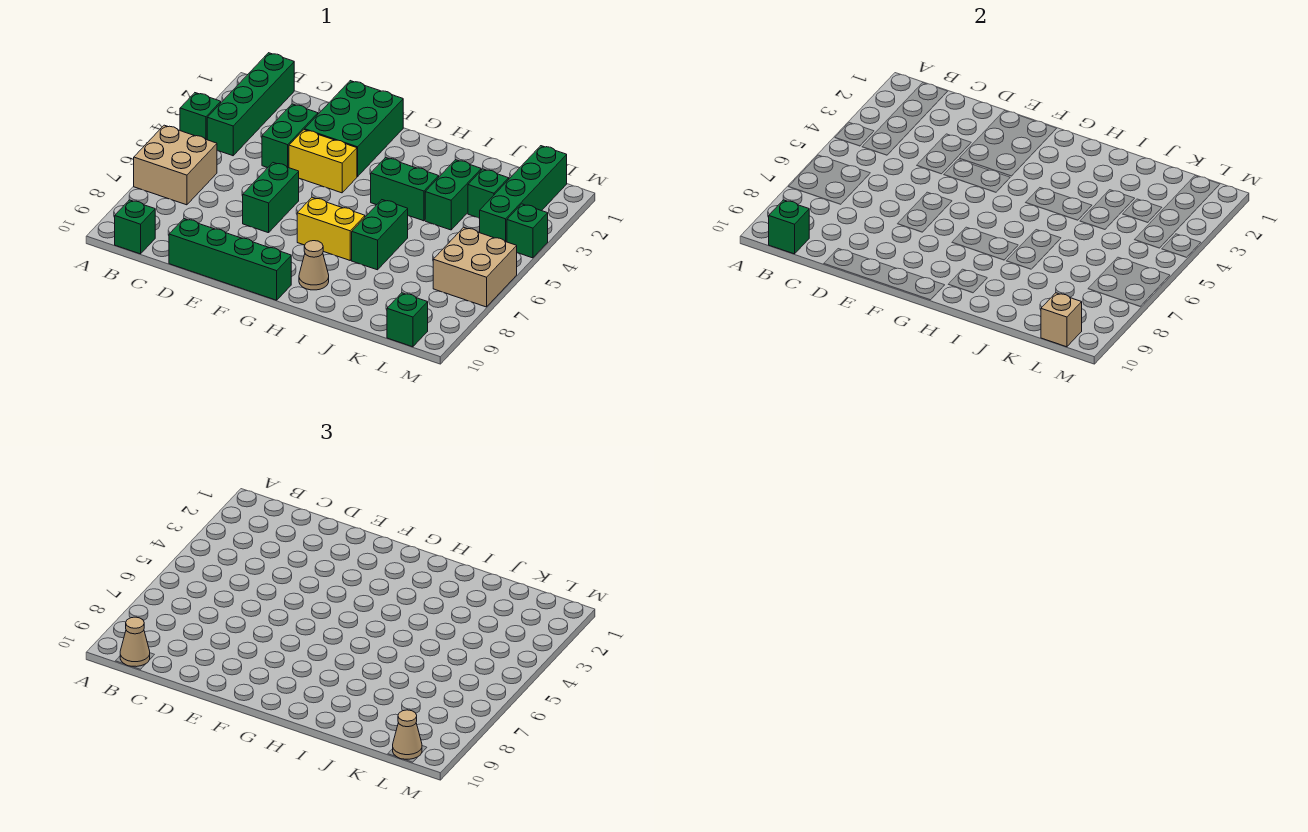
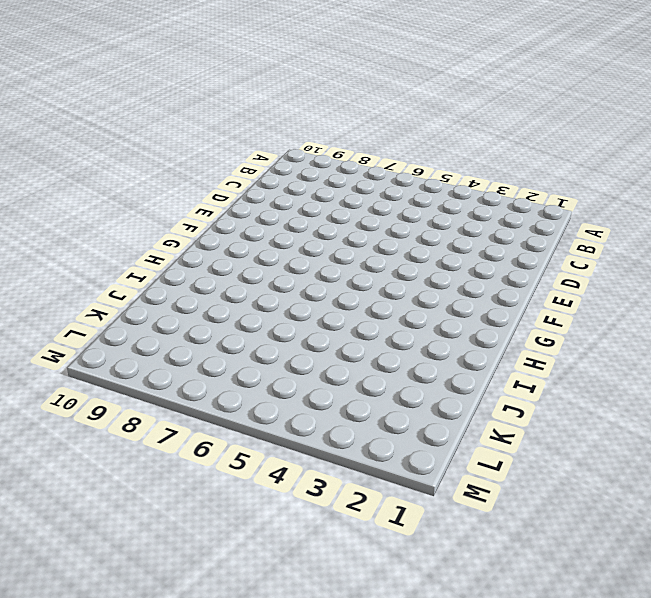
none -> green brick A4 level 1
none -> tan brick A6:B7 level 1
none -> green brick B1:B4 level 1

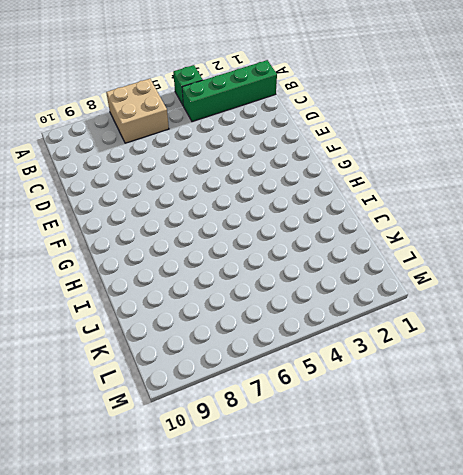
none -> green brick B10 level 1
none -> green brick D3:D4 level 1
none -> green brick D10:G10 level 1

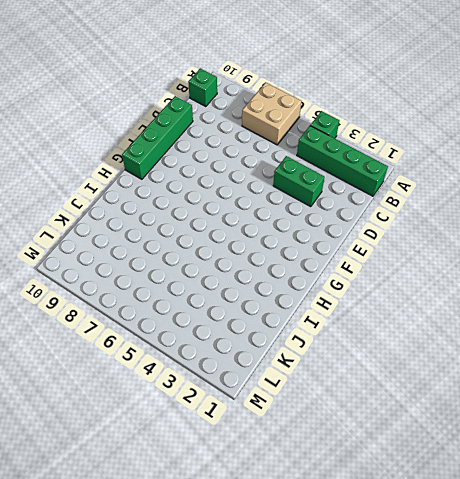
none -> green brick E1:F3 level 1
none -> yellow brick E4:F4 level 1
none -> green brick E6:E7 level 1

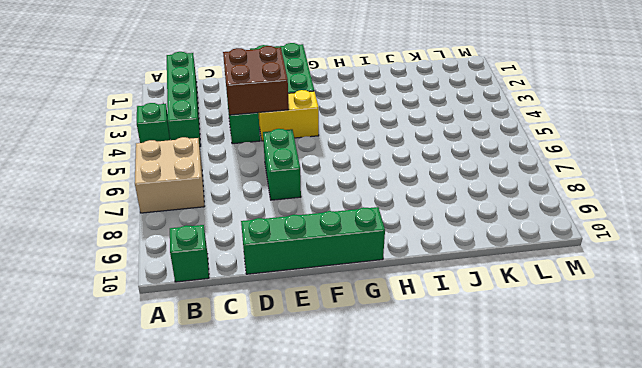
brown brick D3:E4 level 2 -> none
none -> yellow brick G7:H7 level 1
none -> green brick H4:I4 level 1
none -> tan cone H9 level 1

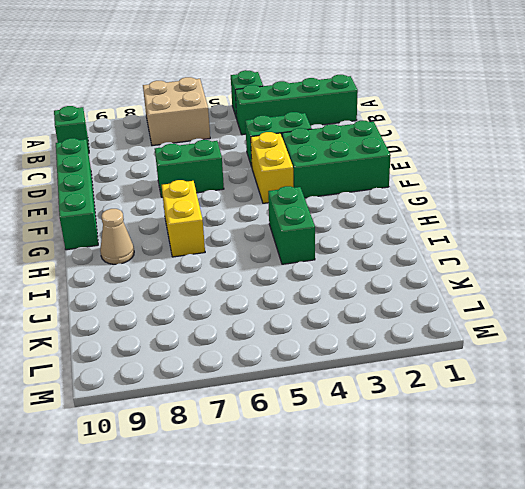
none -> green brick I6:I7 level 1
none -> green brick J3:J4 level 1
none -> green brick K3 level 1

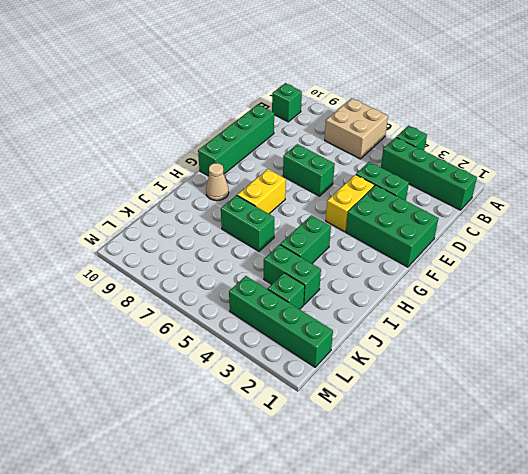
none -> tan brick L6:M7 level 1
none -> green brick L10 level 1
none -> green brick M4 level 1

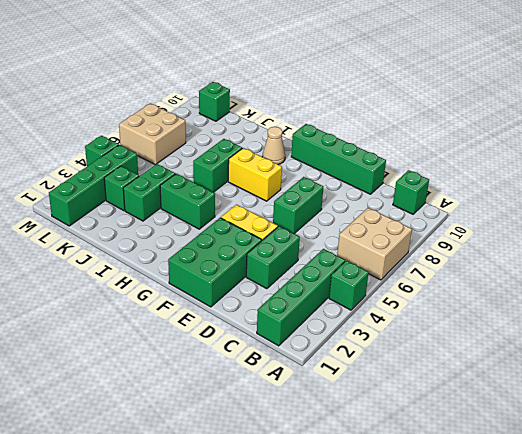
none -> green brick B10 level 2
none -> tan brick L10 level 2
none -> tan cone B10 level 3

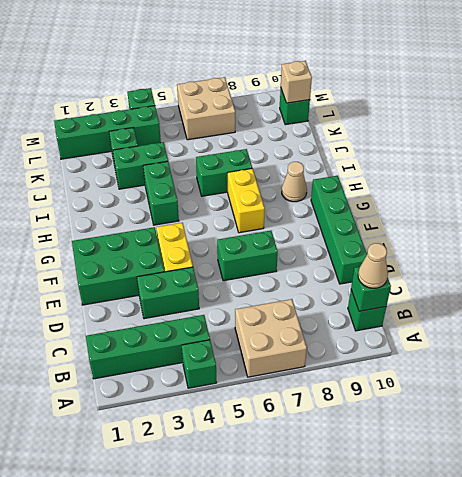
none -> tan cone L10 level 3

